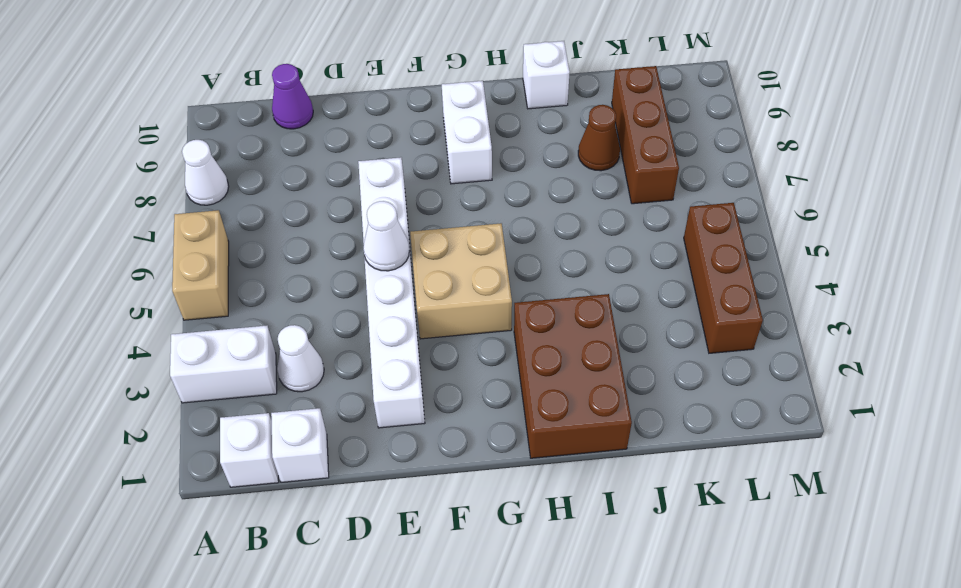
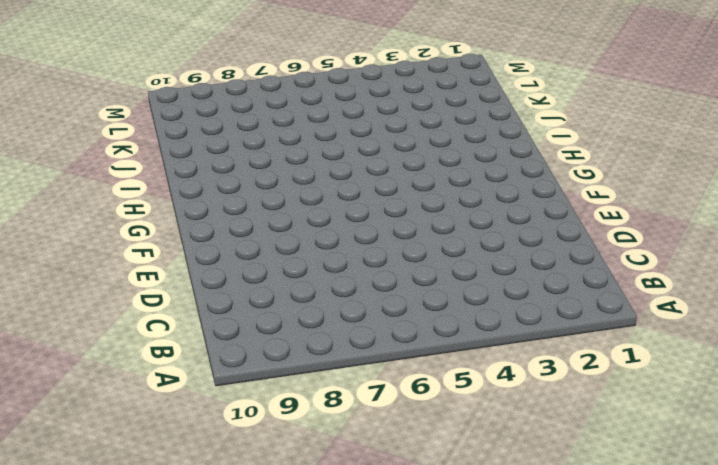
none -> white brick A3:B3 level 1
none -> tan brick A5:A6 level 1
none -> white cone A8 level 1

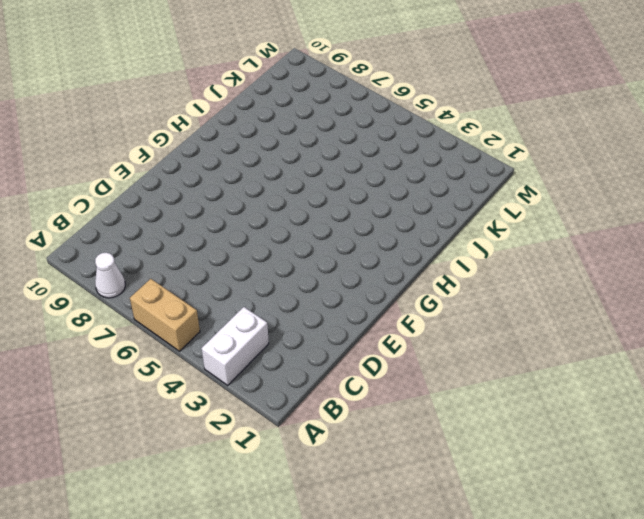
none -> white brick B1 level 1
none -> white brick C1 level 1
none -> white cone C3 level 1

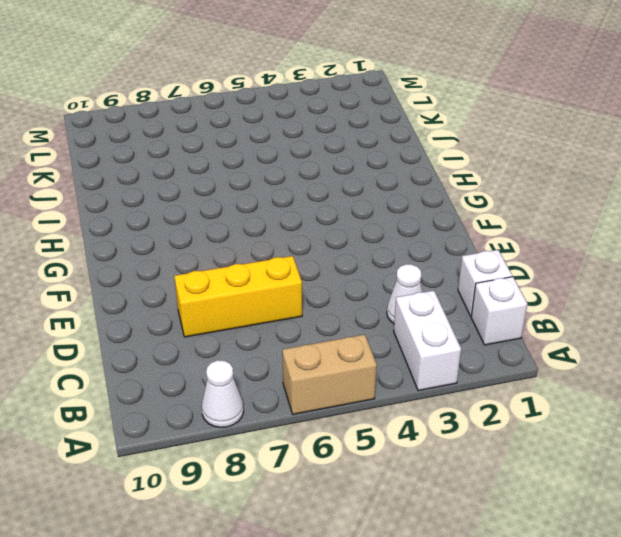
yellow brick D6:D8 level 1 -> none
none -> purple cone C10 level 1
none -> white brick E2:E7 level 1
none -> tan brick F4:G5 level 1

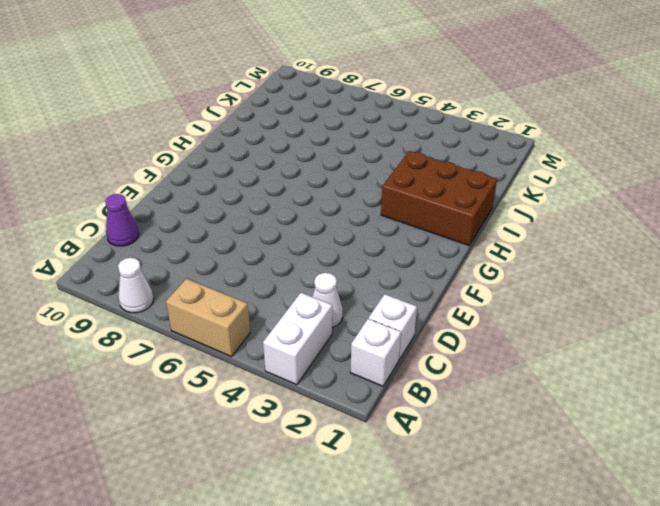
none -> white brick E2:E7 level 1
none -> tan brick F4:G5 level 1
none -> white brick G8:G9 level 1

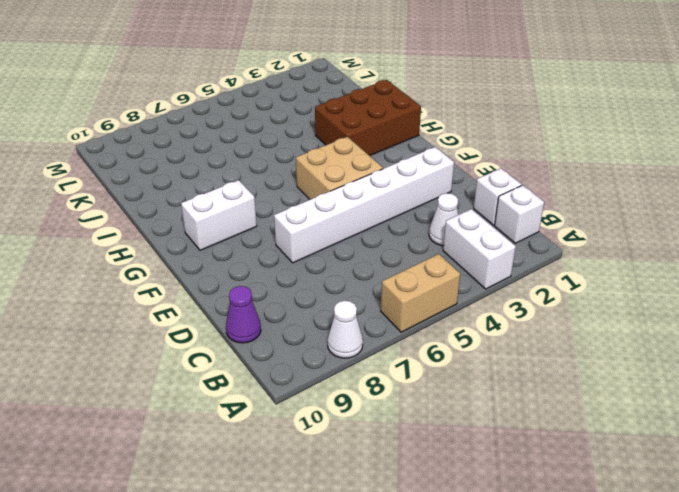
none -> white brick I10 level 1
none -> brown cone J8 level 1
none -> brown brick K7:K9 level 1

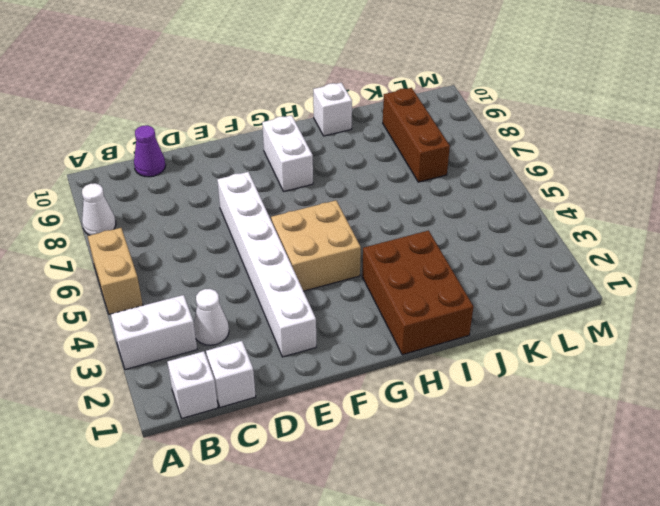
none -> brown cone J8 level 1
none -> brown brick L3:L5 level 1
none -> white cone E5 level 2

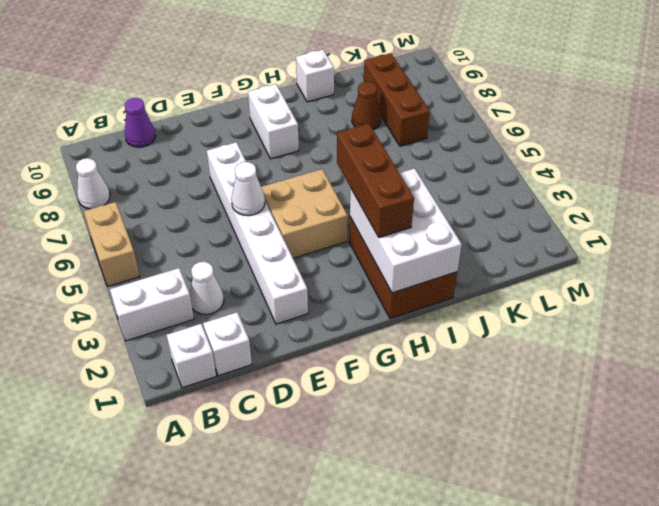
white brick H1:I3 level 2 -> none
brown brick H2:H4 level 3 -> brown brick L3:L5 level 1

